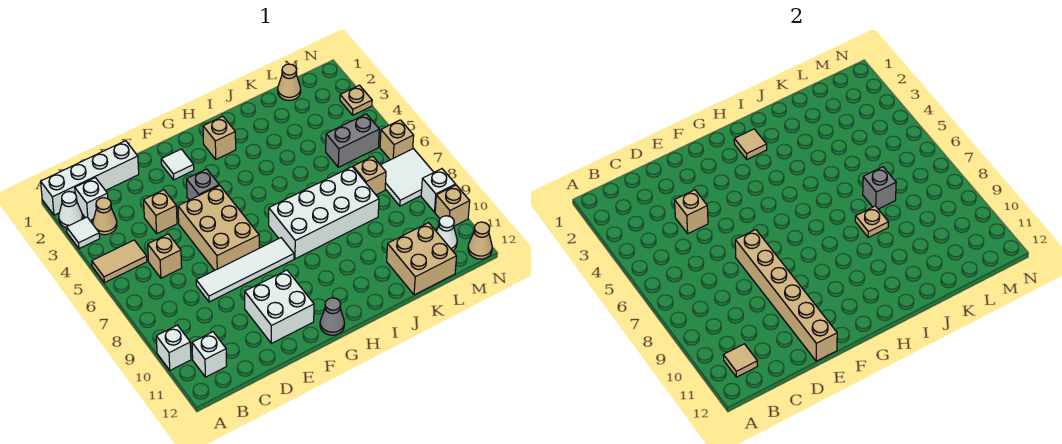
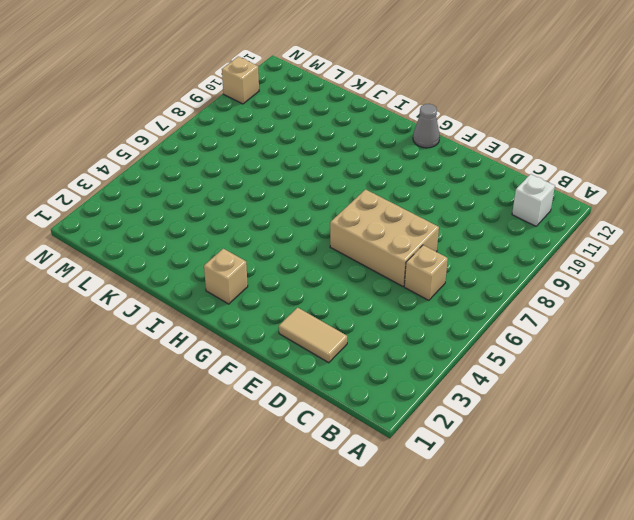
tan tile D2:E2 level 1 -> tan tile A5:B5 level 1
tan brick D6:F7 level 1 -> tan brick E5:F7 level 1
none -> white brick A1:D1 level 1
none -> white cone A2 level 1
none -> white tile A3 level 1
none -> white brick A10 level 1

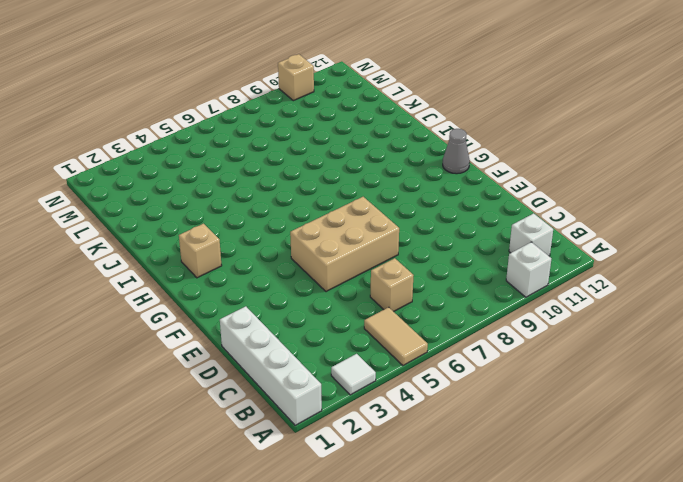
none -> white cone A2 level 1
none -> white brick B2 level 1
none -> tan cone B3 level 1
none -> tan brick D4 level 1

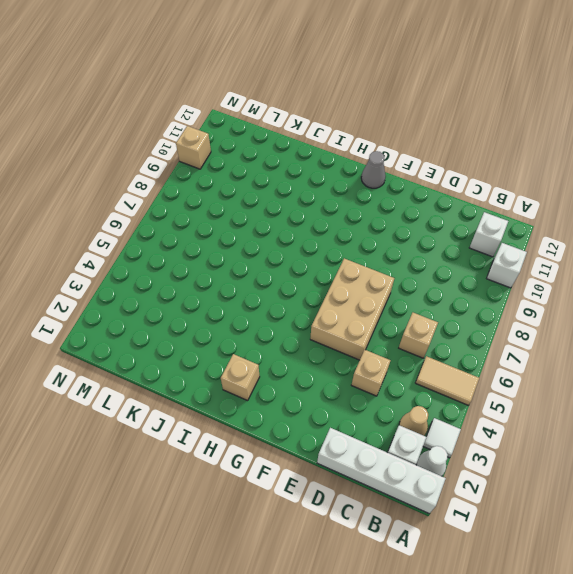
none -> white tile D8:G8 level 1
none -> white brick E10:F11 level 1
none -> white tile F2 level 1
none -> grey brick F4 level 1

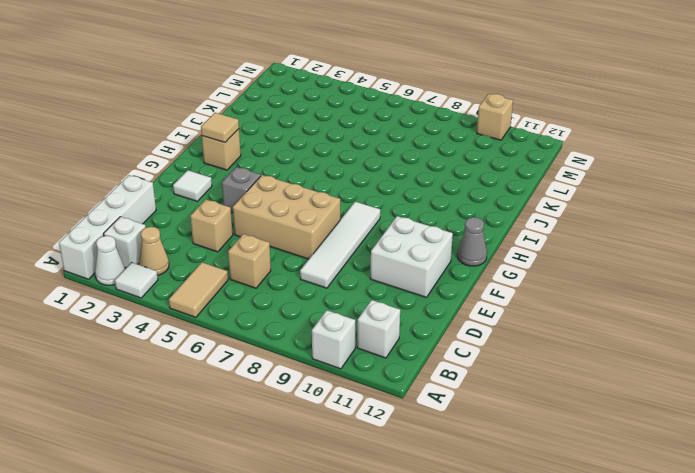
none -> white brick H7:K8 level 1
none -> tan brick K11:L12 level 1
none -> tan cone L1 level 1
none -> grey brick L5:M5 level 1

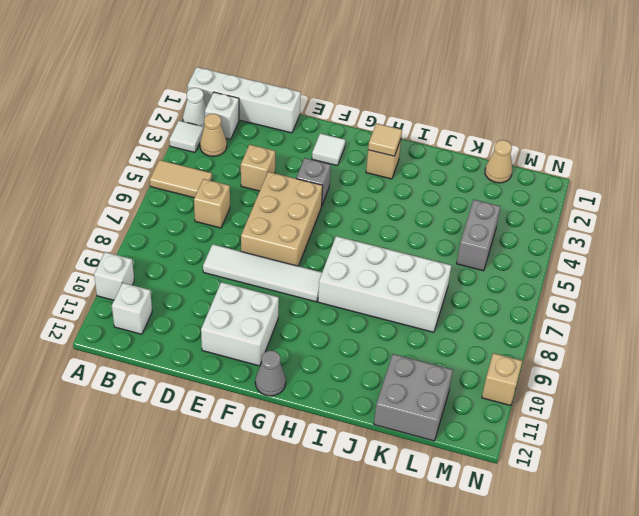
grey brick K11:L12 level 1 -> tan brick K11:L12 level 1
grey brick L4:L5 level 1 -> grey brick L5:M5 level 1
none -> tan brick L7 level 1
none -> white tile M7:N8 level 1
none -> white cone M11 level 1
none -> tan plate N3 level 1

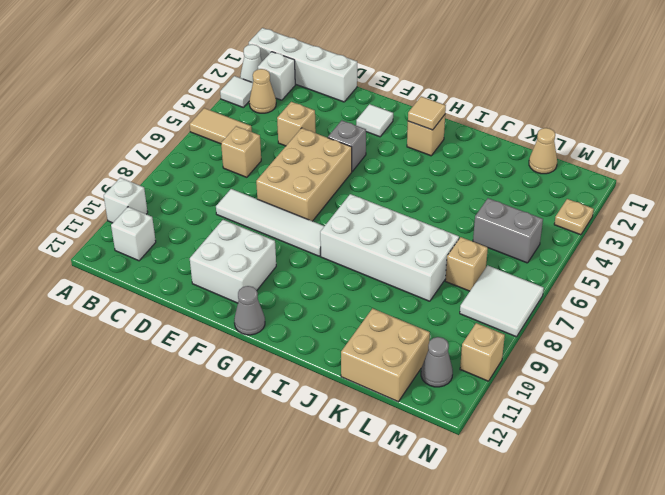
grey cone M11 level 1 -> white cone M11 level 1
none -> tan brick N6 level 1
none -> white brick N9 level 1
none -> tan cone N12 level 1
none -> tan tile B11 level 2

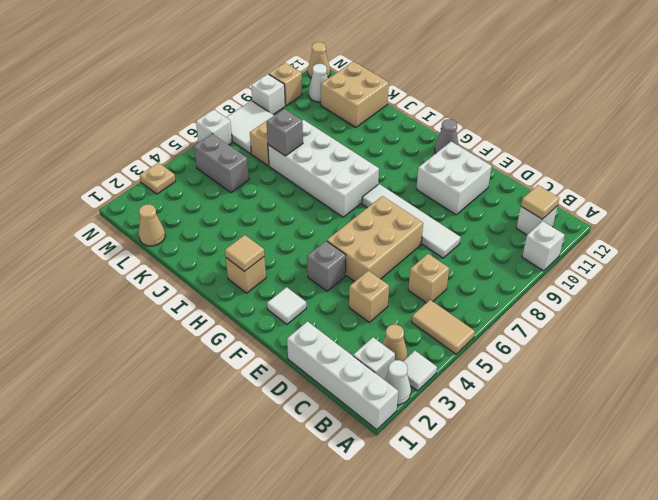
white brick N6 level 1 -> tan brick N6 level 1
none -> tan brick D4 level 2
none -> tan brick E7:E12 level 2
none -> tan plate J8 level 2

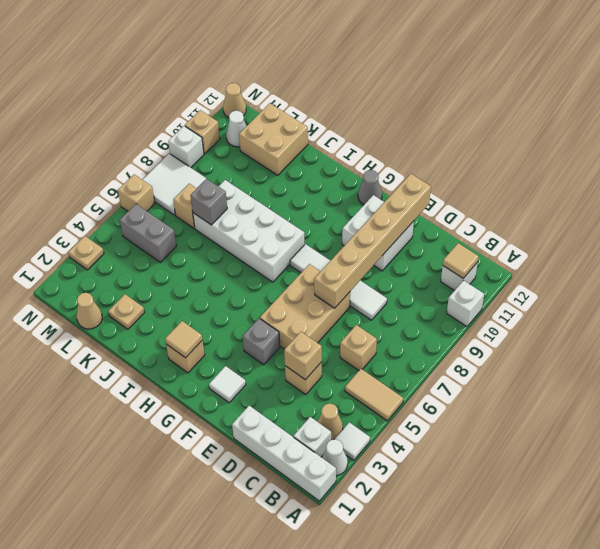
tan plate K2 level 1 -> tan plate J8 level 2

